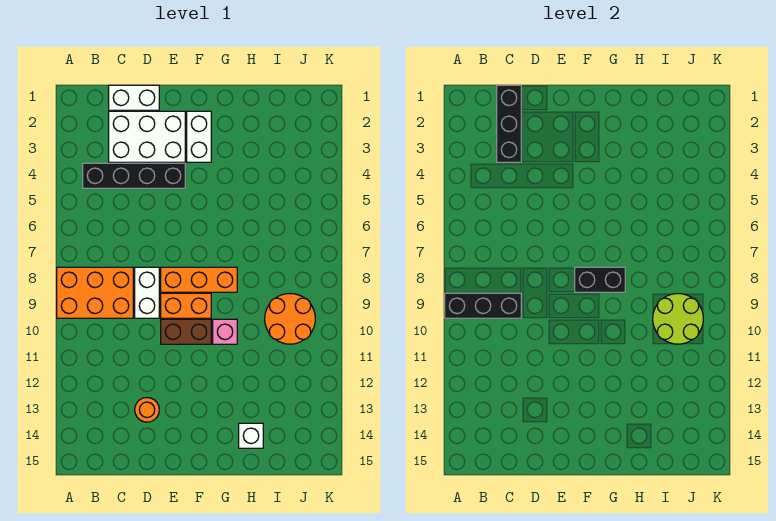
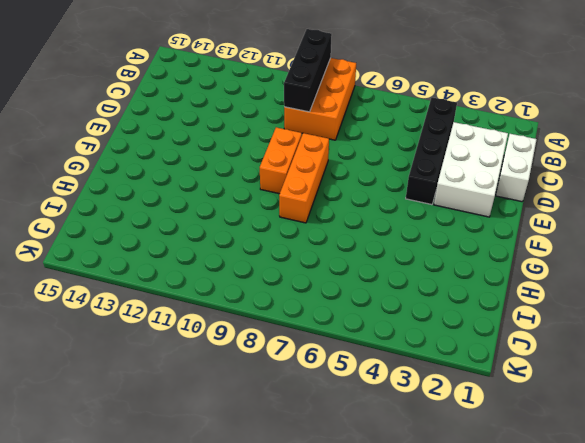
none -> white brick D8:D9 level 1
none -> orange round brick D13 level 1
none -> brown brick E10:F10 level 1

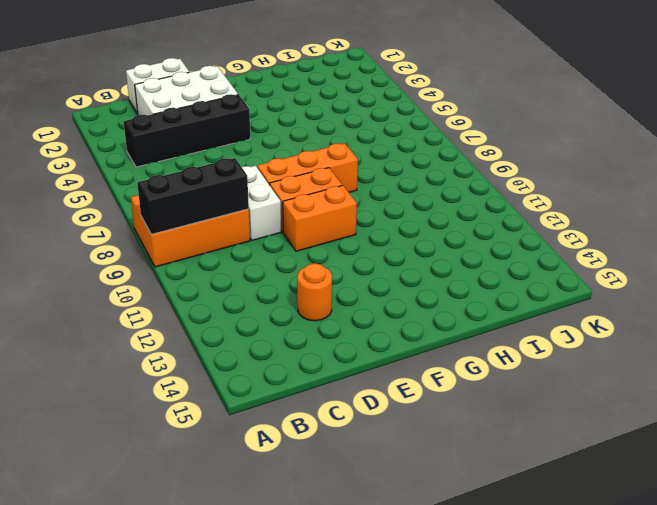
orange brick E10:F10 level 1 -> brown brick E10:F10 level 1
none -> white brick F2:F3 level 1
none -> pink brick G10 level 1
none -> white brick H14 level 1

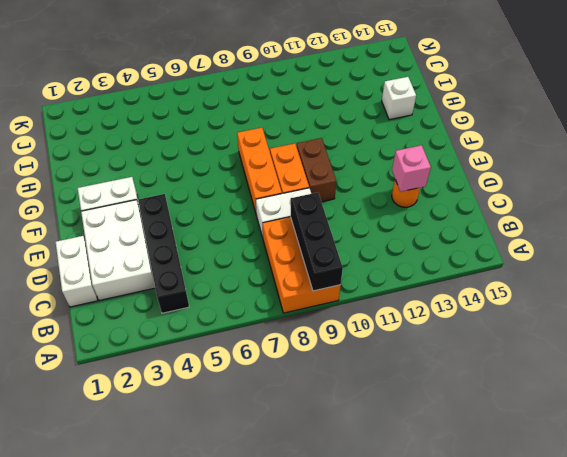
pink brick D13 level 2 -> pink brick G10 level 1
none -> orange round brick I9:J10 level 1
none -> black brick C1:C3 level 2
none -> black brick F8:G8 level 2

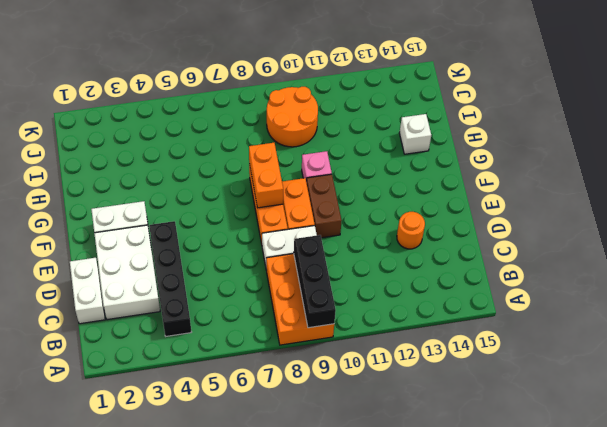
orange brick F8:G8 level 2 -> black brick F8:G8 level 2
none -> black brick C1:C3 level 2
none -> lime round brick I9:J10 level 2

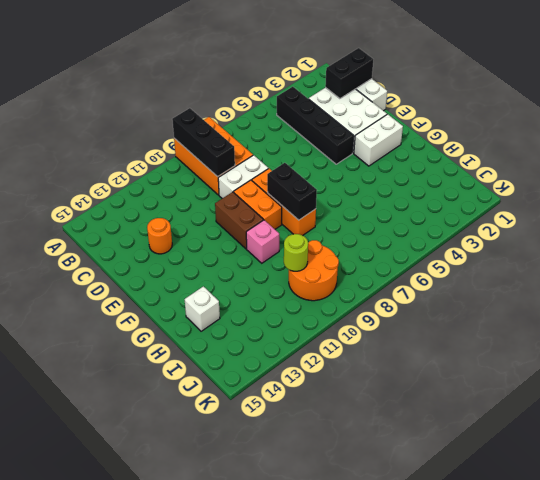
black brick C1:C2 level 2 -> black brick C1:C3 level 2
lime round brick I10 level 2 -> lime round brick I9:J10 level 2

